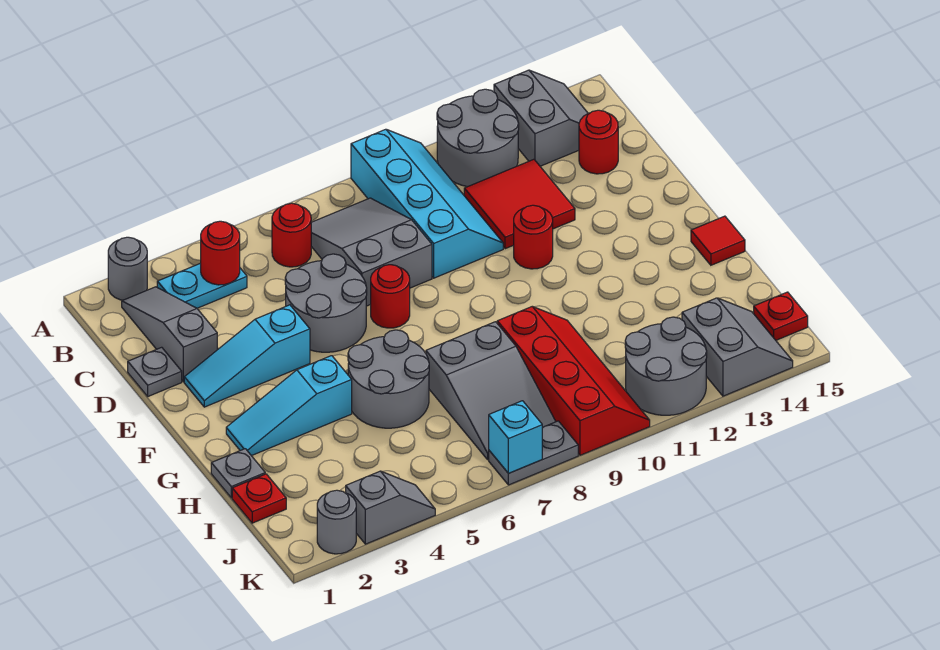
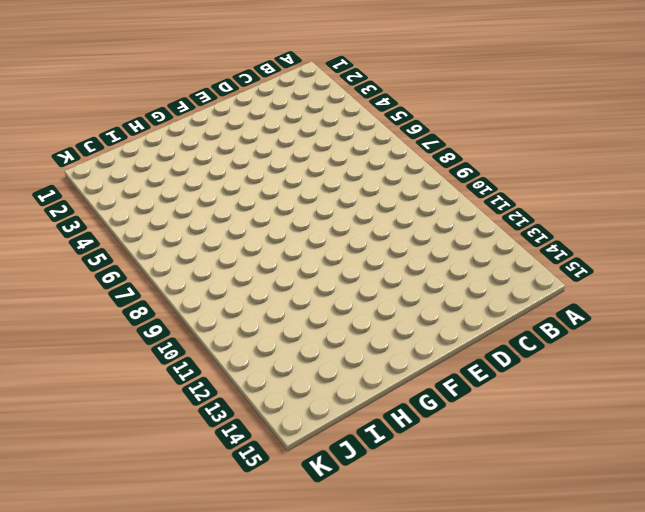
none -> grey round brick A2 level 1
none -> cyan slope A9:D10 level 1 top 9
none -> grey round brick A11:B12 level 1
none -> grey slope A13:B14 level 1 top 13

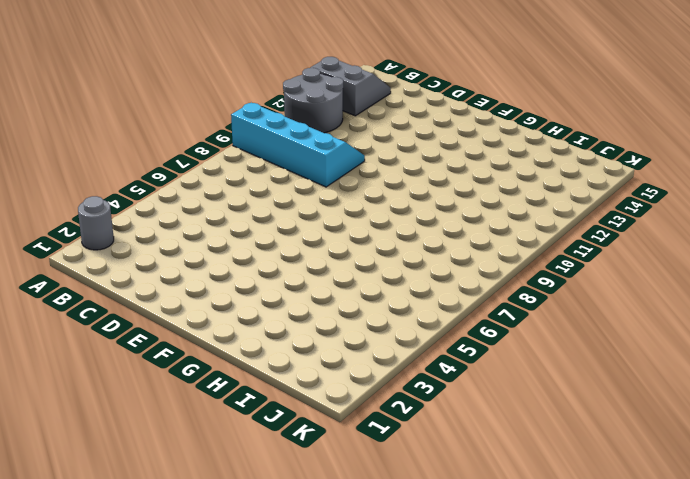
none -> grey slope B2:D2 level 1 top D
none -> cyan plate B3:B4 level 1
none -> red round brick B6 level 1
none -> grey slope B7:D8 level 1 top D

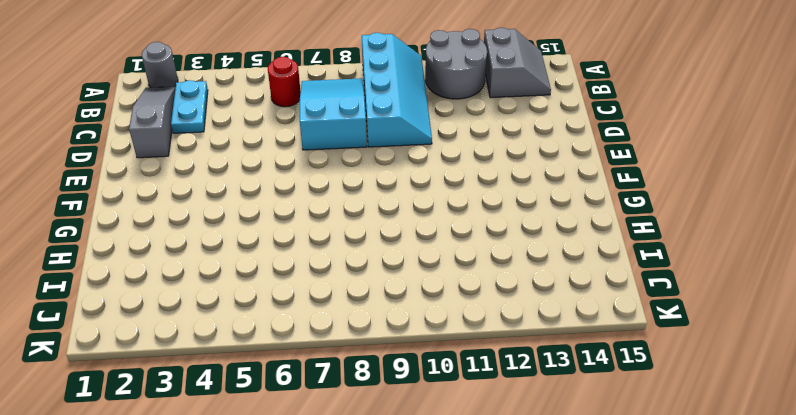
cyan plate B3:C3 level 1 -> cyan plate B3:B4 level 1
cyan slope B7:D8 level 1 top D -> grey slope B7:D8 level 1 top D
none -> red tile C11:D12 level 1
none -> red round brick C14 level 1
none -> grey plate D1 level 1
none -> grey round brick D5:E6 level 1

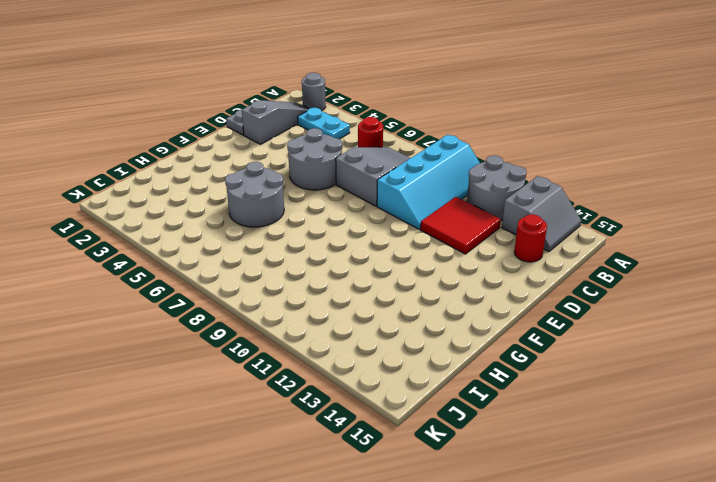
none -> cyan slope E2:E4 level 1 top 4
none -> red round brick E7 level 1
none -> red round brick E11 level 1
none -> cyan slope G2:G4 level 1 top 4

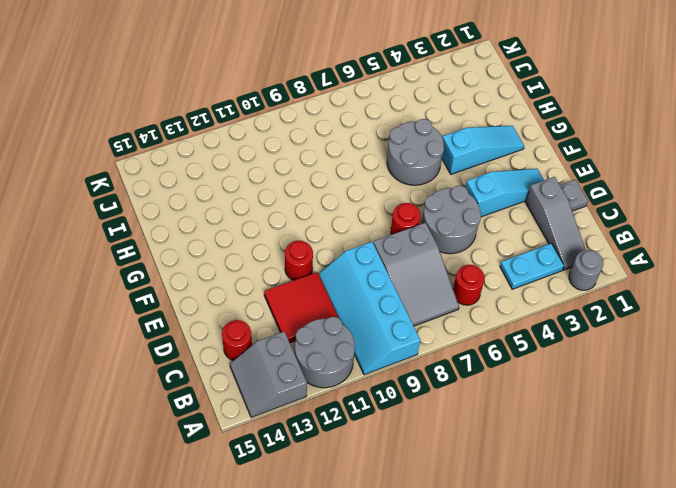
none -> red tile G15 level 1
none -> grey plate H1 level 1
none -> grey slope H7:J8 level 1 top H
none -> red slope H9:K10 level 1 top 9

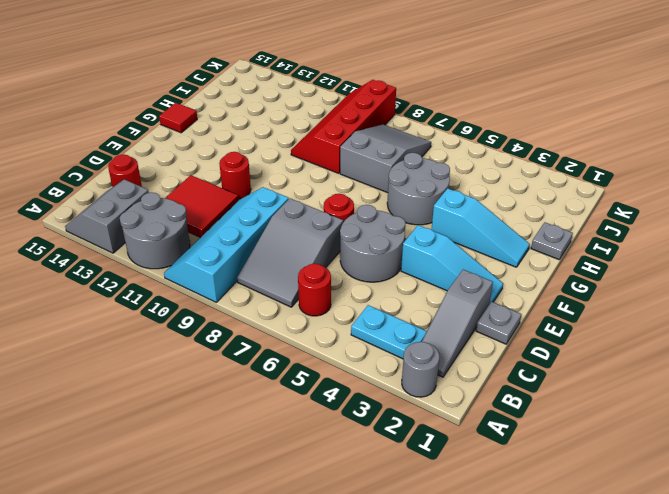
none -> red plate I1 level 1
none -> grey round brick J11:K12 level 1
none -> grey slope J13:K14 level 1 top 13
none -> red plate J15 level 1

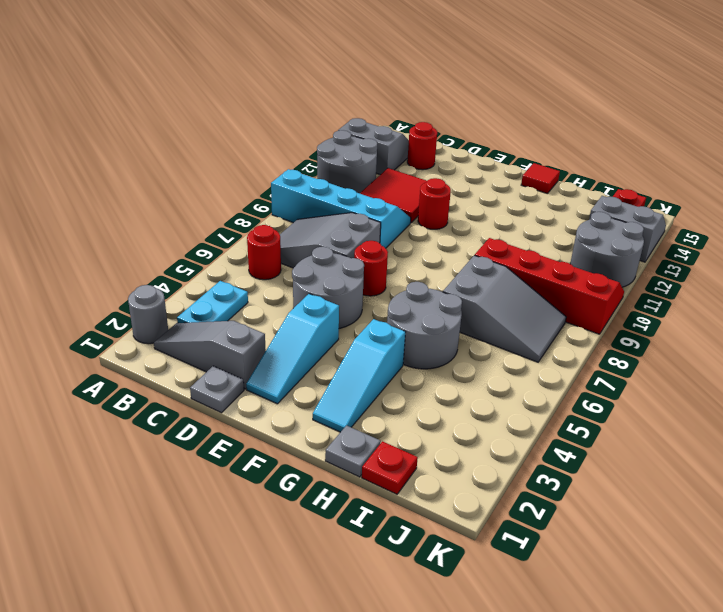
none -> grey round brick K2 level 1
none -> grey slope K3:K4 level 1 top 3
none -> grey plate K7:K8 level 1
none -> red round brick B4 level 2

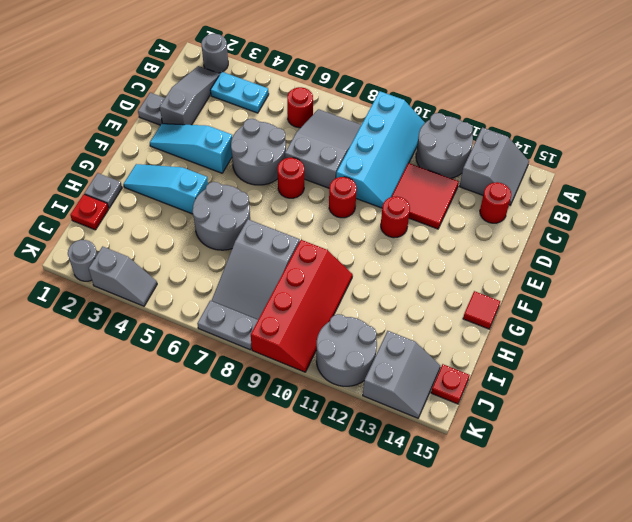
red round brick E9 level 1 -> red round brick B4 level 2
none -> cyan brick K7 level 2

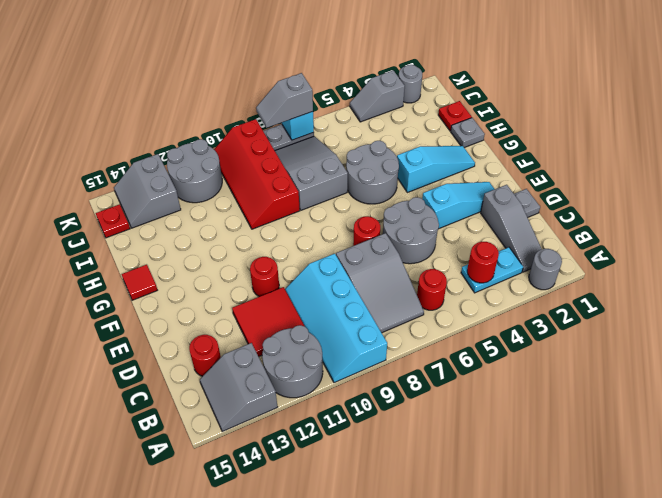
grey slope K7:K8 level 3 top 7 -> none

